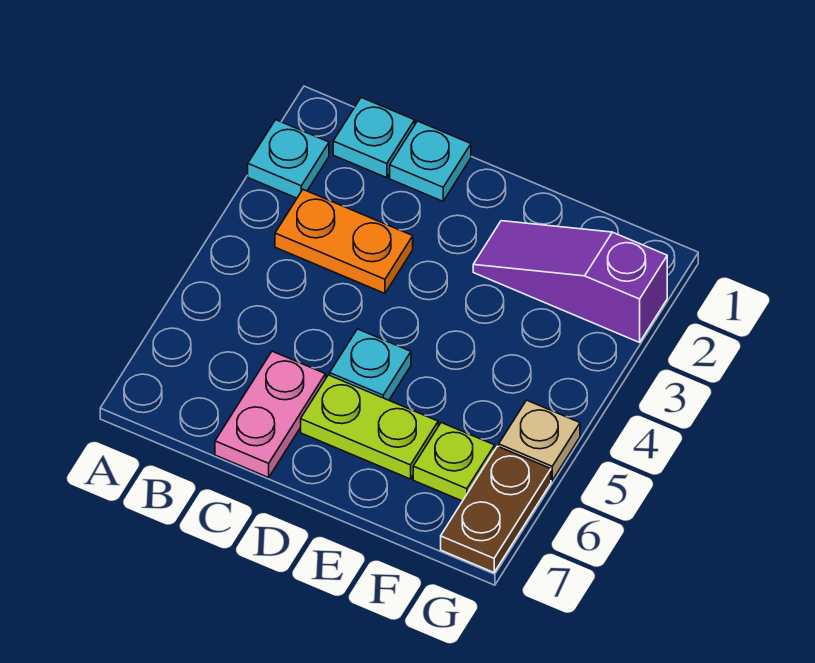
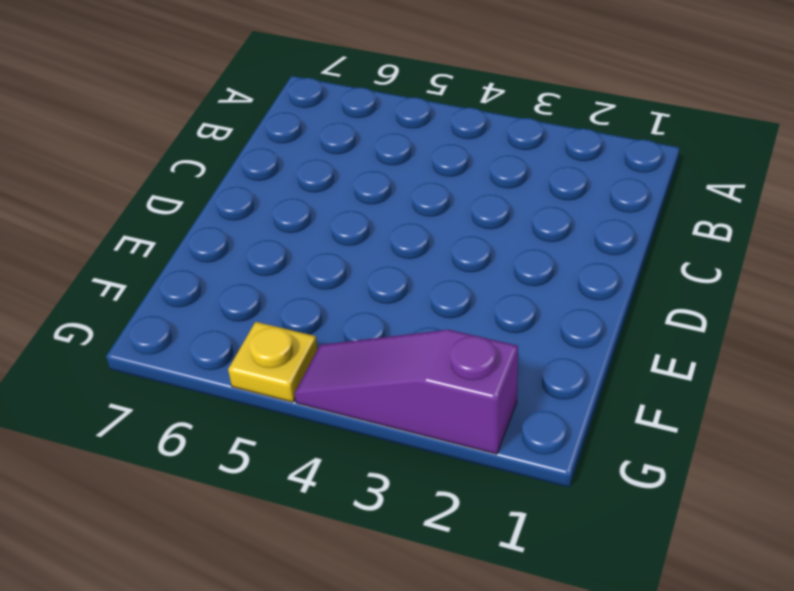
purple slope G2:G4 level 1 top 2 -> purple slope E2:G2 level 1 top G
yellow plate G5 level 1 -> tan plate G5 level 1
none -> cyan plate A2 level 1
none -> cyan plate B1 level 1

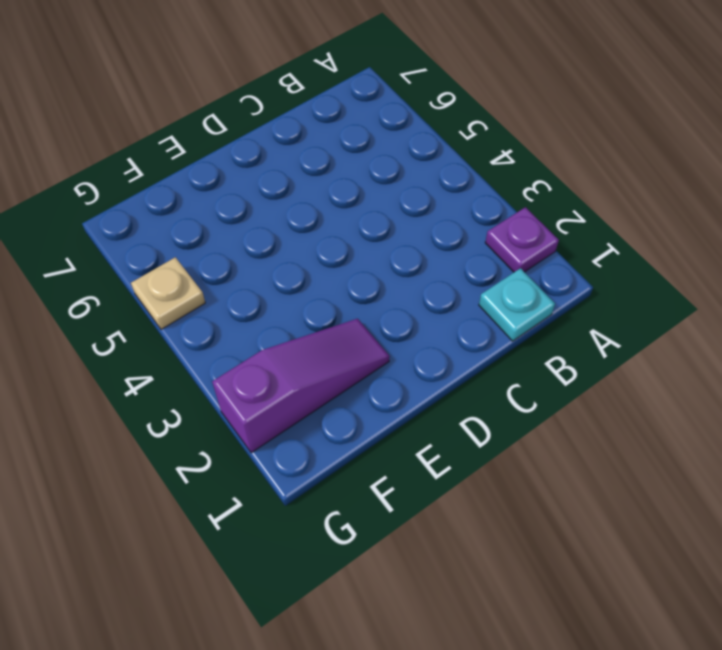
purple plate A2 level 1 -> cyan plate A2 level 1
none -> orange plate B3:C3 level 1
none -> cyan plate C1 level 1

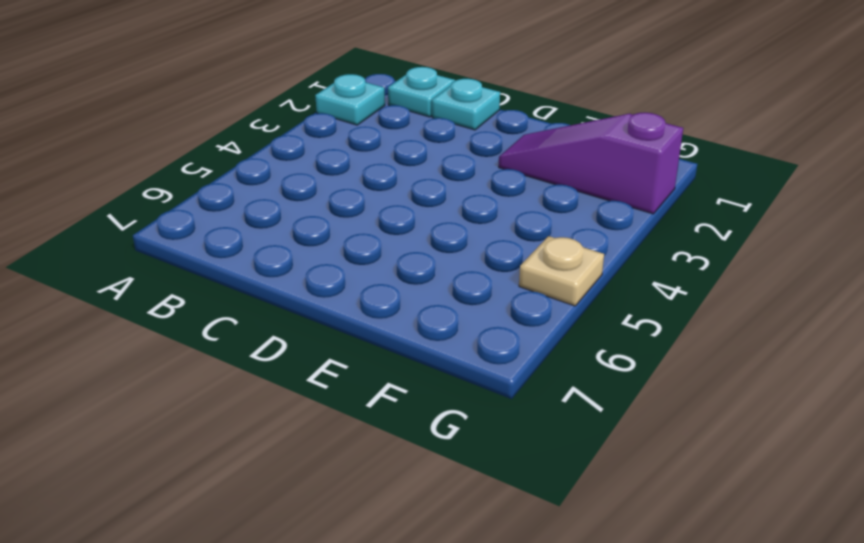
none -> orange plate B3:C3 level 1
none -> pink plate C6:C7 level 1

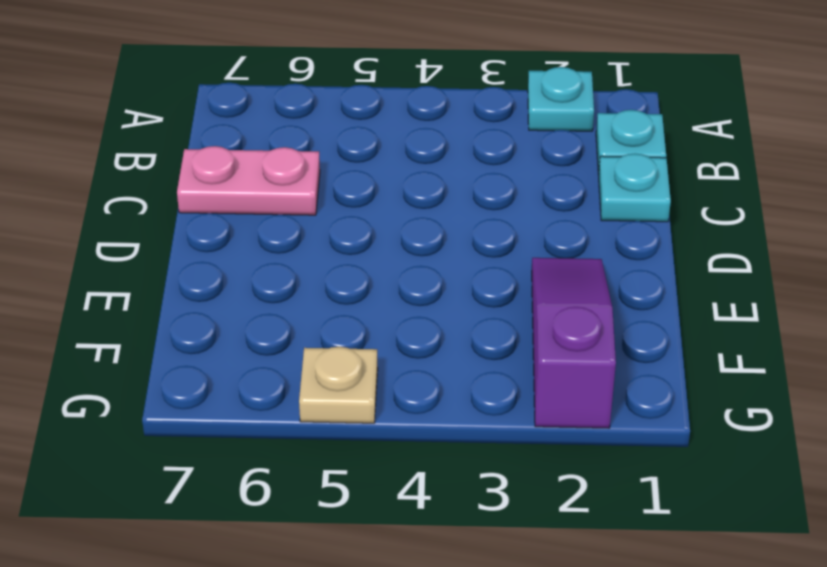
none -> orange plate B3:C3 level 1
none -> cyan plate D5 level 1

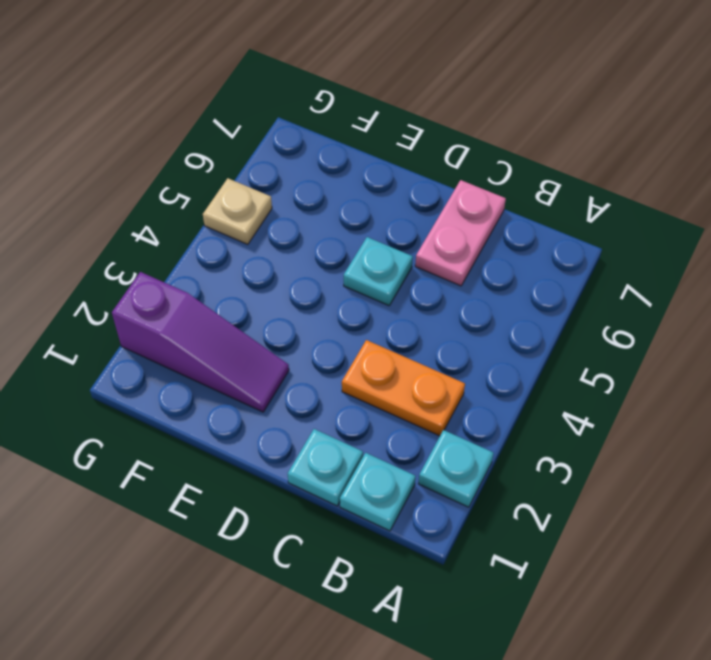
none -> lime plate D6:E6 level 1
none -> lime plate F6 level 1

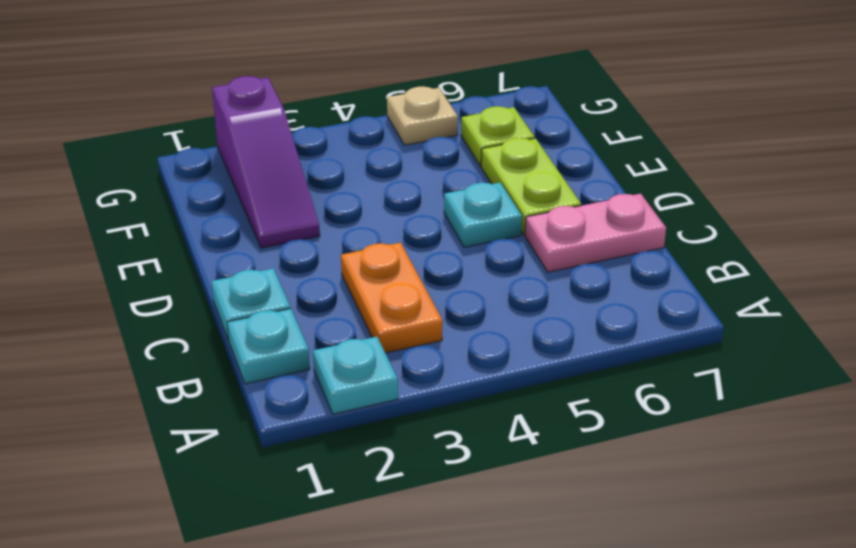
none -> brown plate G6:G7 level 1

